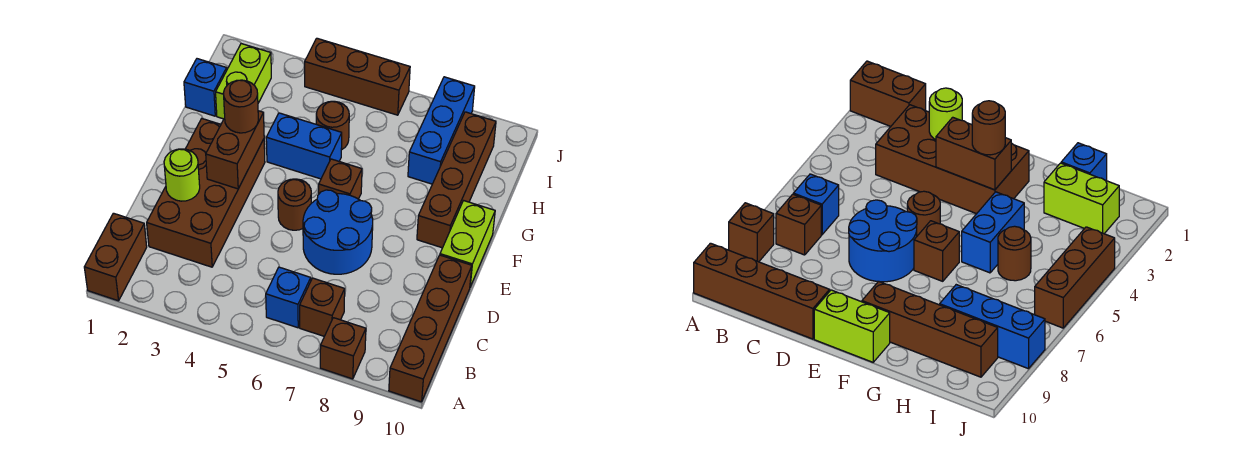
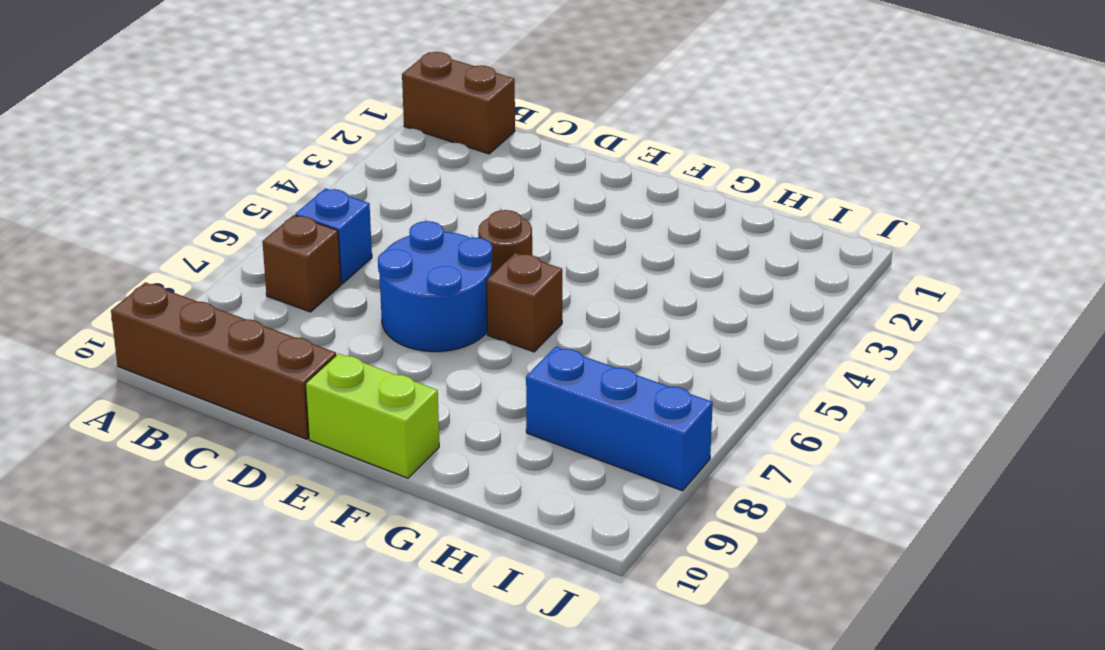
none -> brown brick A8 level 1
none -> brown brick C2:F3 level 1
none -> brown brick F9:I9 level 1

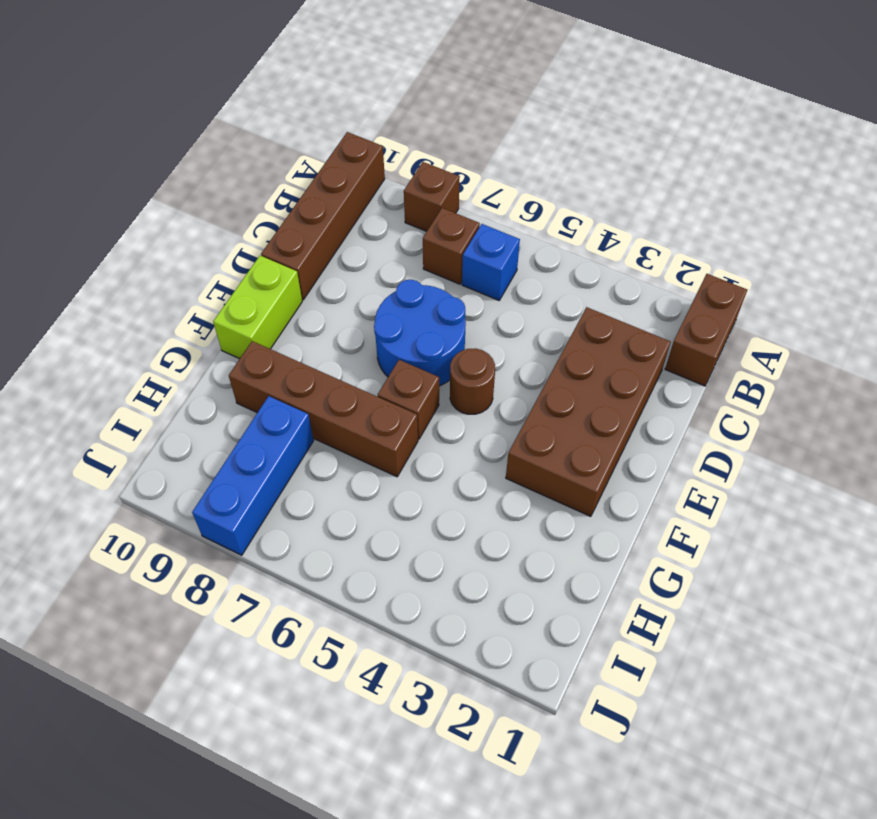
brown brick G6:G9 level 1 -> brown brick F9:I9 level 1
none -> blue brick G4:G5 level 1
none -> blue brick H1 level 1
none -> lime brick H2:I2 level 1

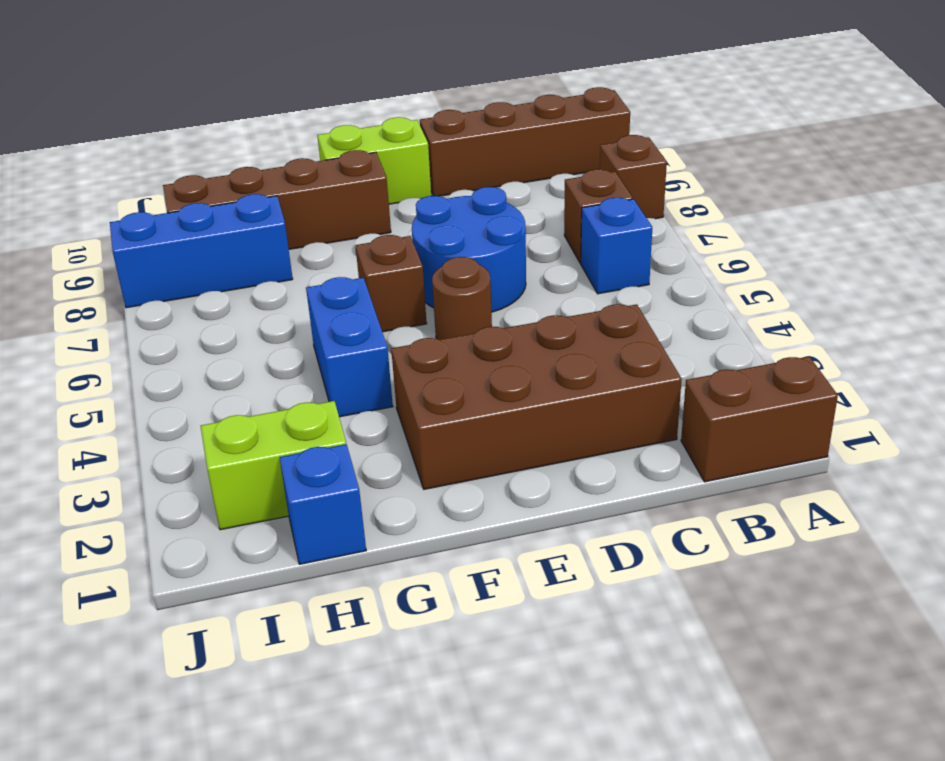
none -> brown round brick H5 level 1
none -> brown brick J4:J6 level 1
none -> lime round brick D2 level 2

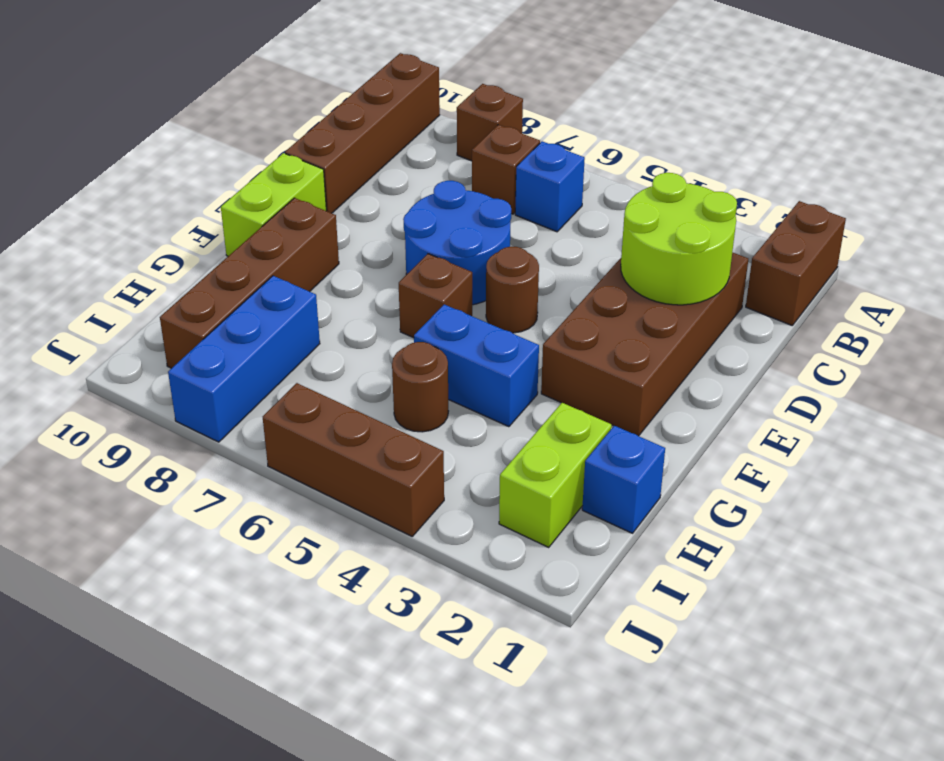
lime round brick C2:D3 level 2 -> lime round brick D2 level 2
none -> brown brick E3:F3 level 2
none -> brown round brick F3 level 3

